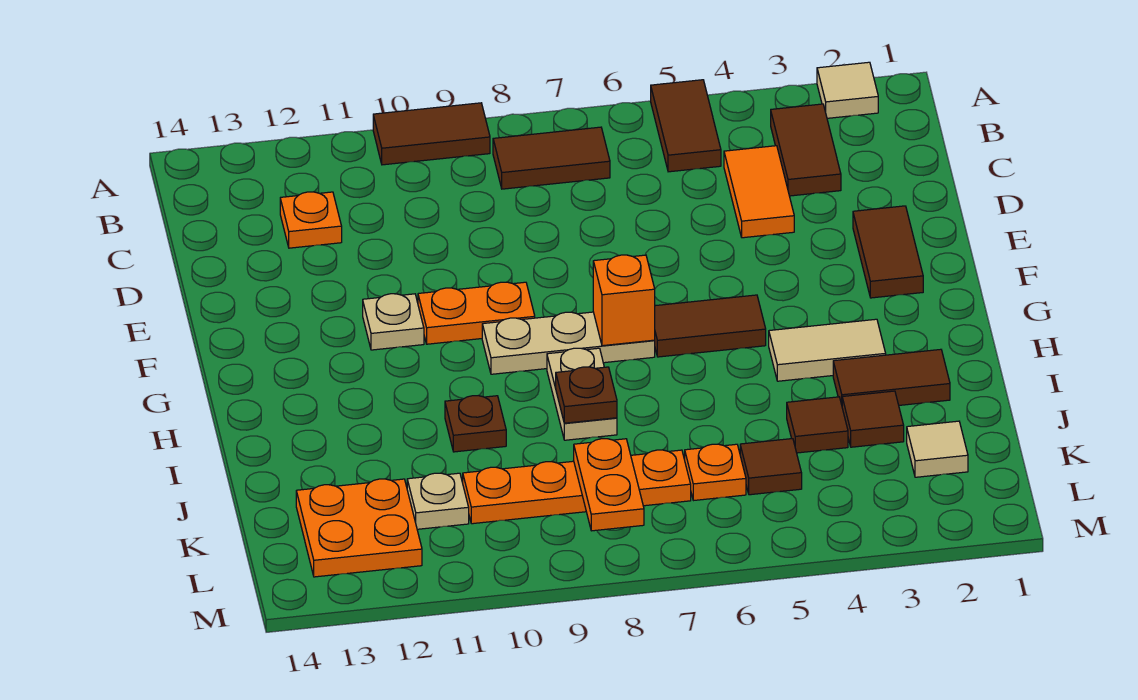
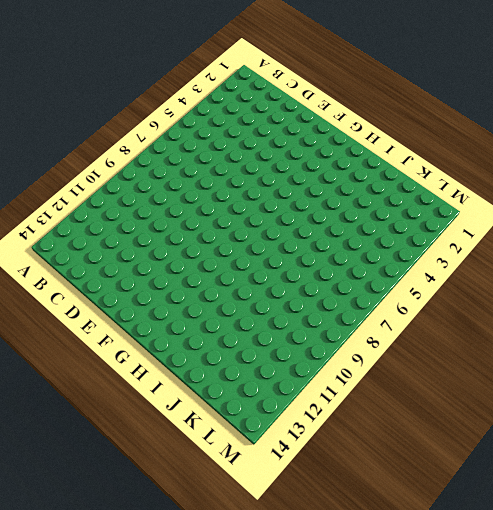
none -> tan tile A2 level 1
none -> brown tile A5:B5 level 1
none -> brown tile A9:A10 level 1

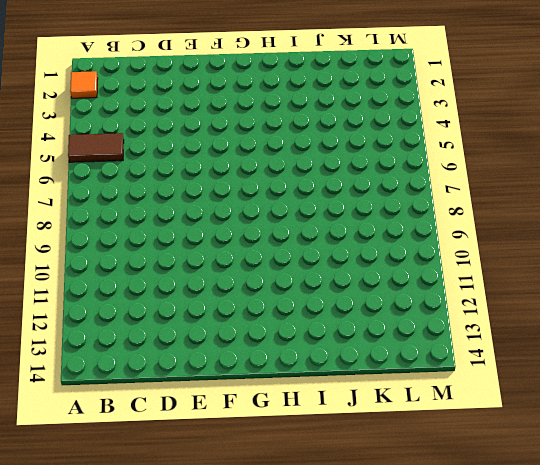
orange tile A2 level 1 -> tan tile A2 level 1
none -> brown tile A9:A10 level 1
none -> brown tile B3:C3 level 1
none -> brown tile B7:B8 level 1

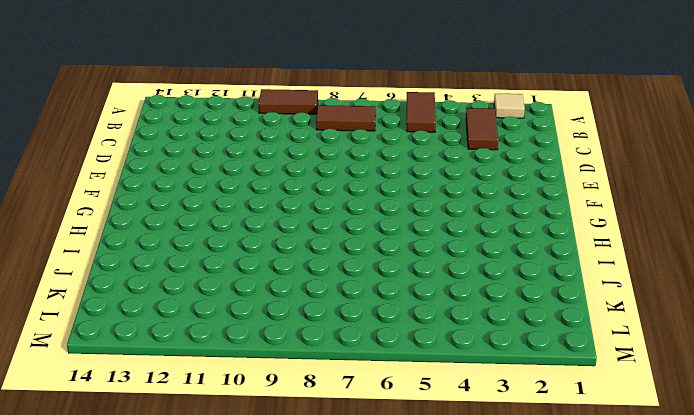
none -> orange tile C4:D4 level 1
none -> orange plate C12 level 1
none -> brown tile E2:F2 level 1

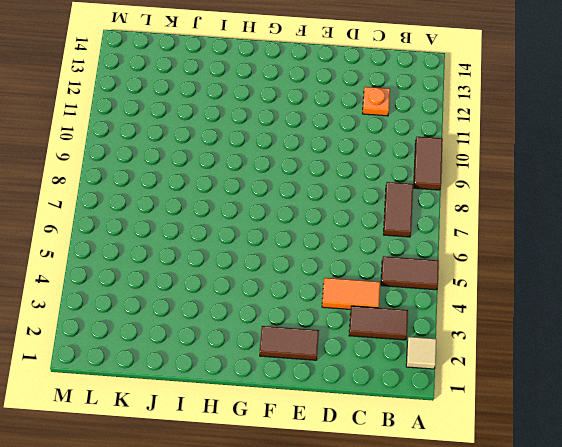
none -> orange plate F9:F10 level 1
none -> tan plate F11 level 1
none -> brown tile G5:G6 level 1

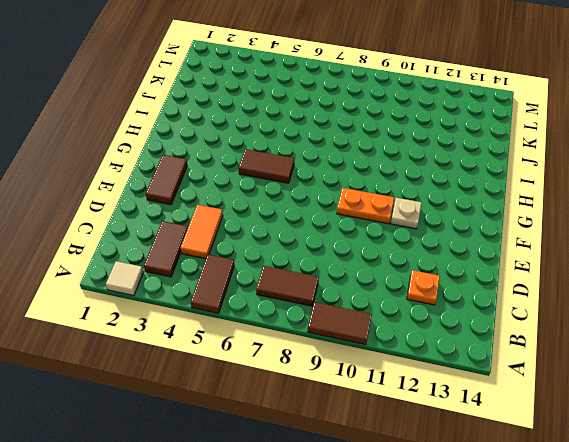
none -> tan plate G7:G9 level 1
none -> tan tile H3:H4 level 1
none -> tan plate H8:I8 level 1

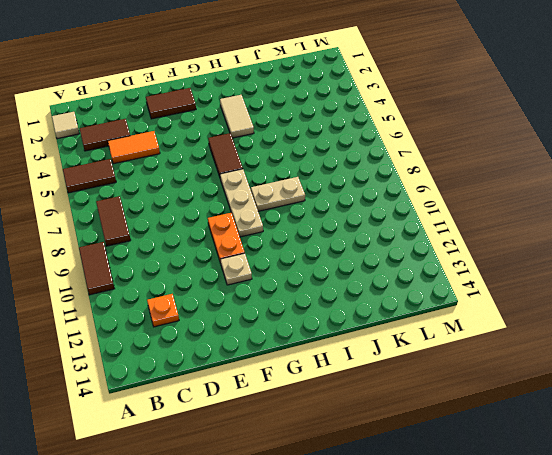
none -> brown tile I2:I3 level 1
none -> brown plate I10 level 1
none -> brown tile J3 level 1

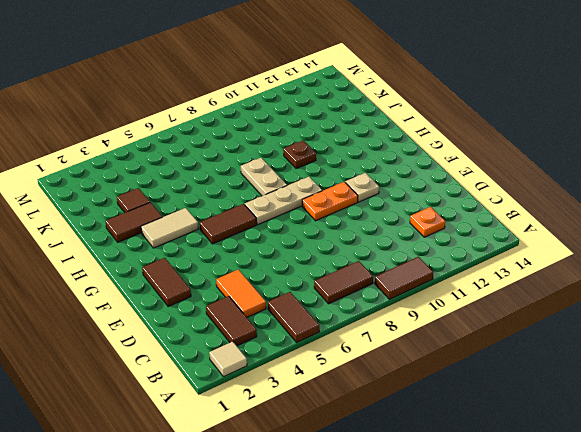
none -> brown tile J4 level 1
none -> tan tile K2 level 1
none -> brown tile K5 level 1

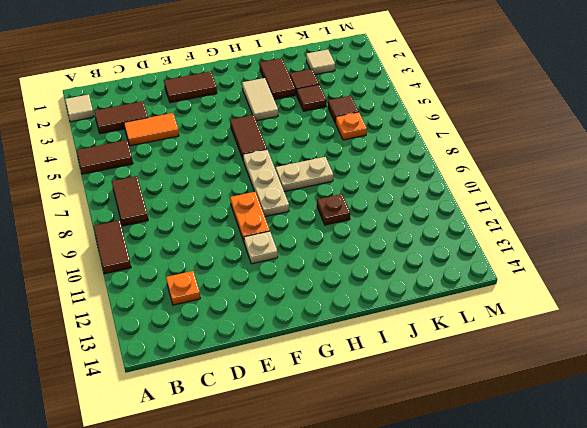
none -> orange plate K7:K10 level 1
none -> tan plate K11 level 1
none -> orange plate K12:L13 level 1

